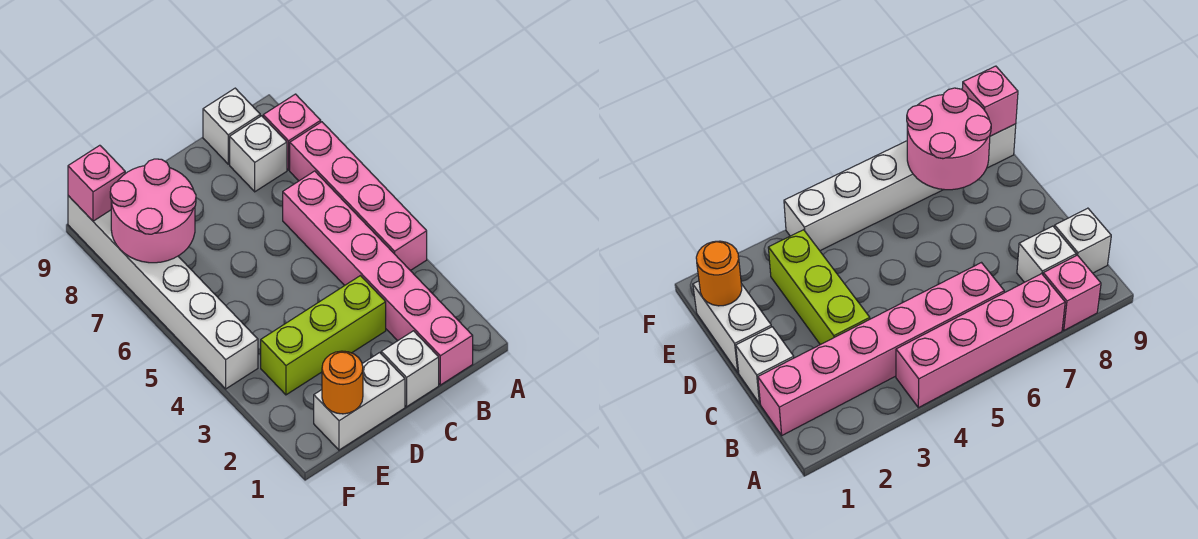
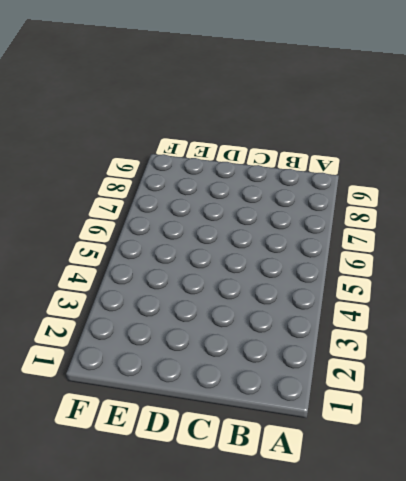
none -> pink brick A4:A7 level 1
none -> pink brick A8 level 1
none -> pink brick B1:B6 level 1

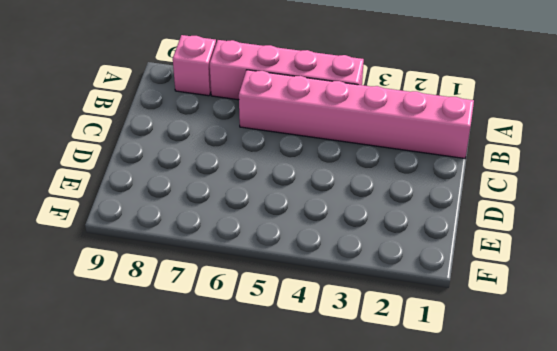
none -> white brick B8 level 1
none -> white brick B9 level 1
none -> white brick C1 level 1

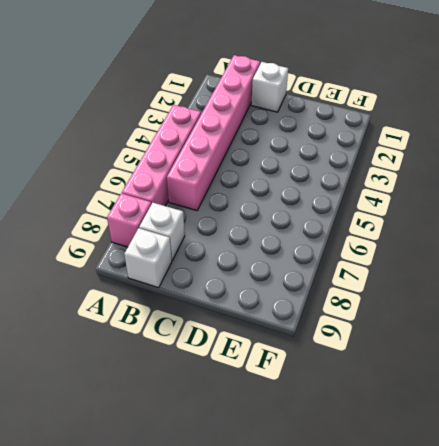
none -> lime brick C3:E3 level 1
none -> white brick D1:E1 level 1
none -> white brick F4:F9 level 1

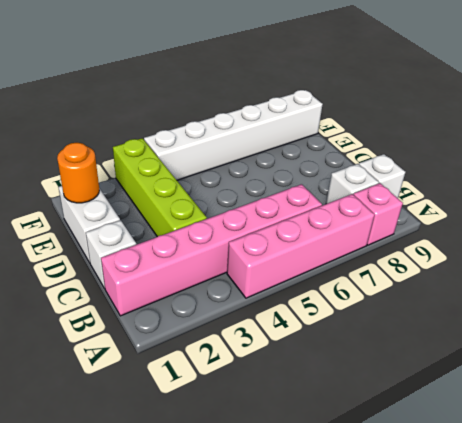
lime brick C3:F3 level 1 -> lime brick C3:E3 level 1
none -> pink round brick E7:F8 level 2
none -> pink brick F9 level 2

